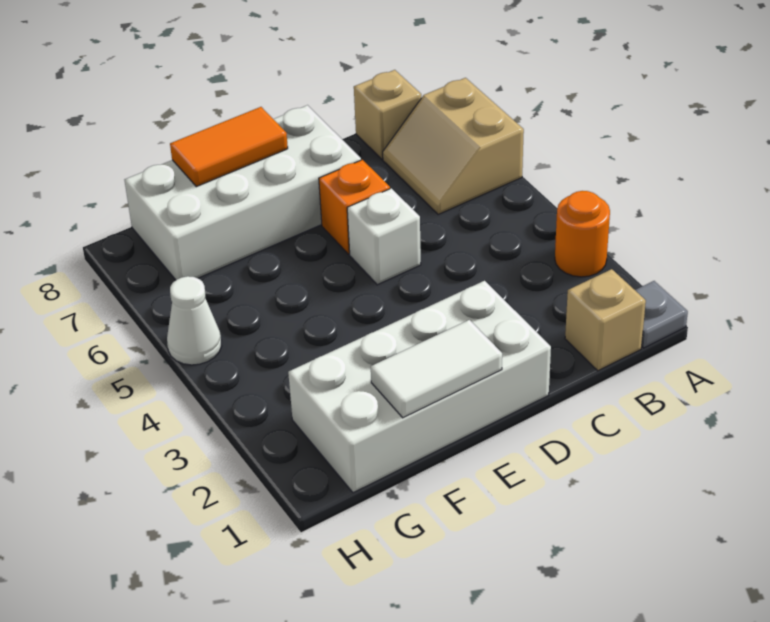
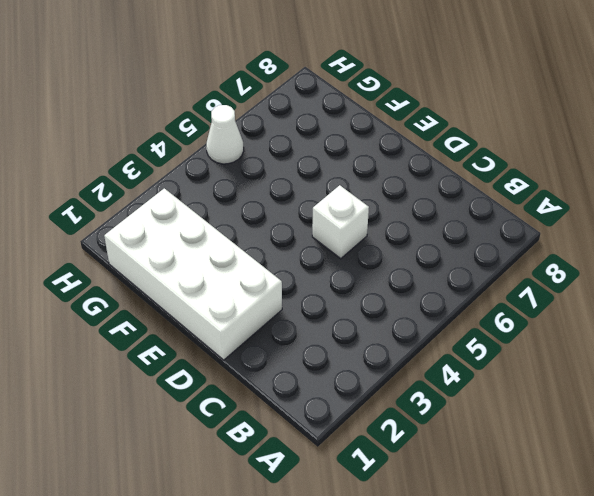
none -> grey plate A1 level 1
none -> orange round brick A3 level 1
none -> tan slope A6:B7 level 1 top A

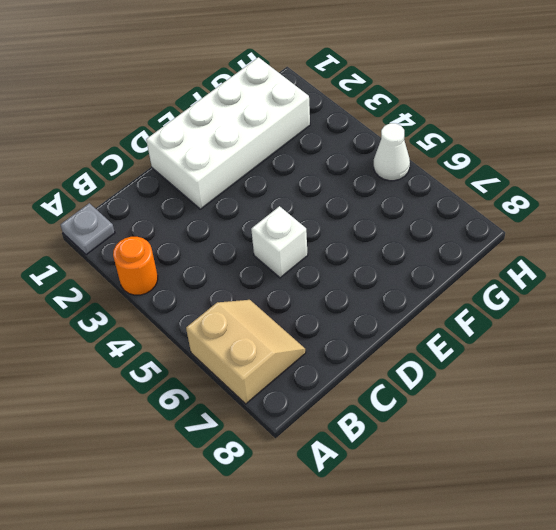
none -> tan brick B1 level 1
none -> tan brick B8 level 1
none -> orange brick D6 level 1

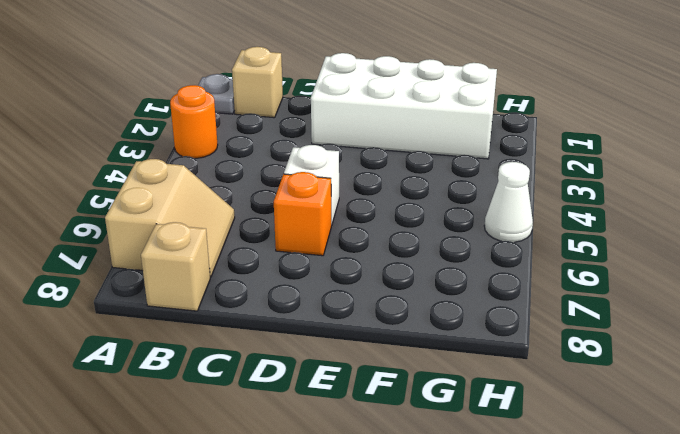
none -> white brick D7:G8 level 1
none -> white tile E1:F1 level 2
none -> orange tile E8:F8 level 2

